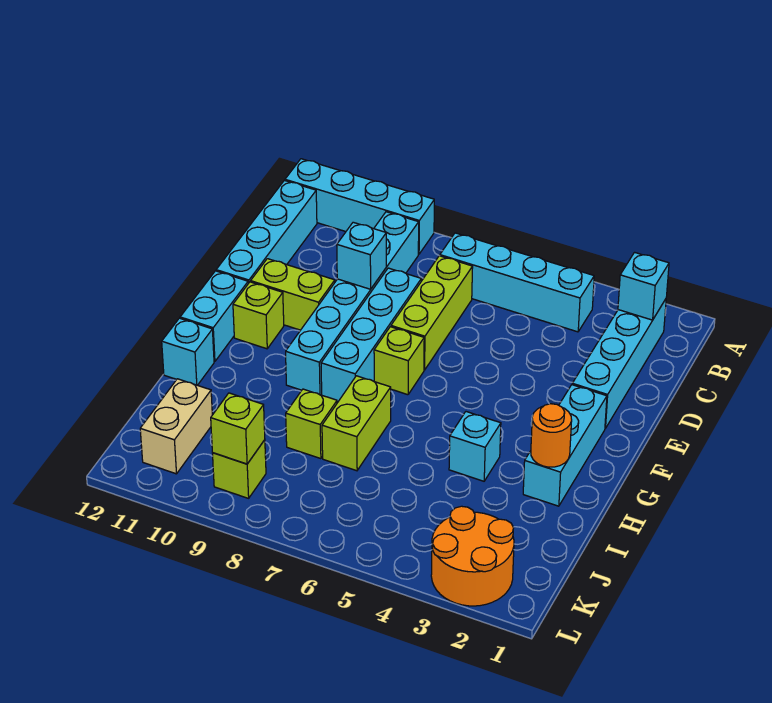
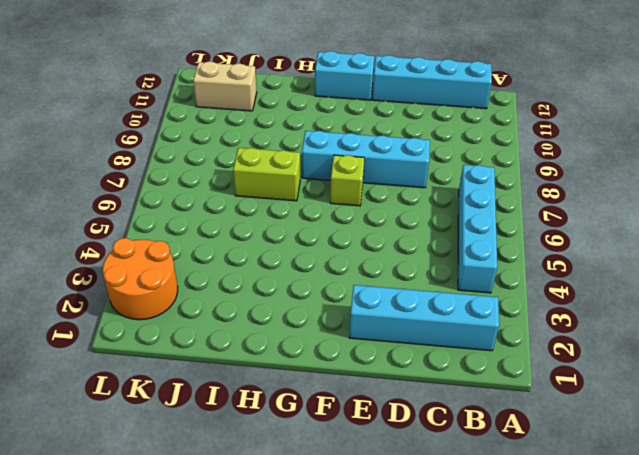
none -> cyan brick A9:A12 level 1
none -> cyan brick B9:G9 level 1
none -> lime brick C7:E7 level 1

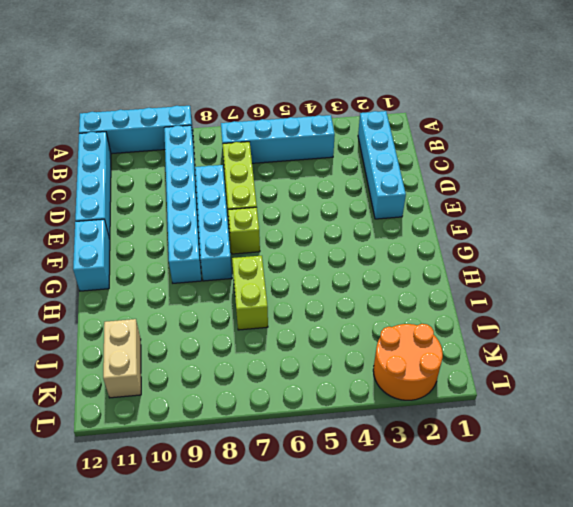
none -> lime brick E10:E11 level 1
none -> cyan brick F2:H2 level 1
none -> lime brick F11 level 1

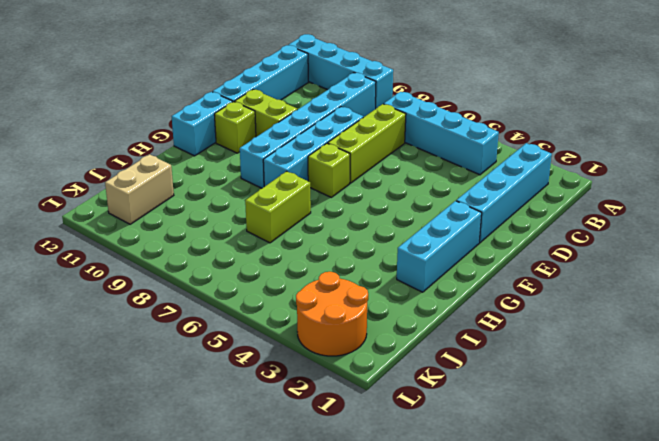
none -> cyan brick H4 level 1
none -> cyan brick H12 level 1
none -> lime brick I8 level 1

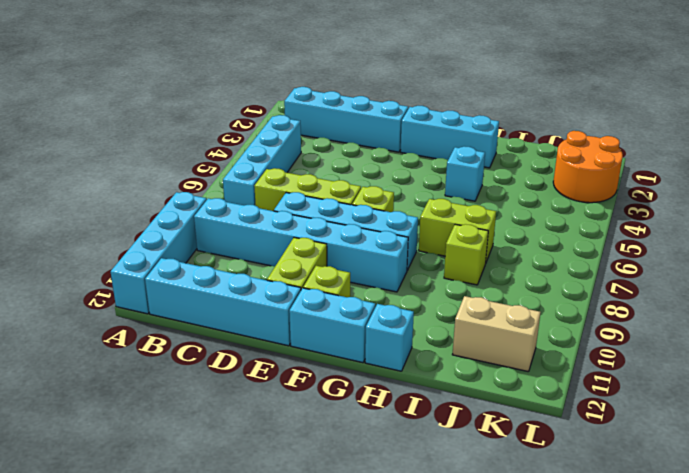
none -> lime brick K9 level 1
none -> cyan brick B2 level 2
none -> cyan brick D9 level 2

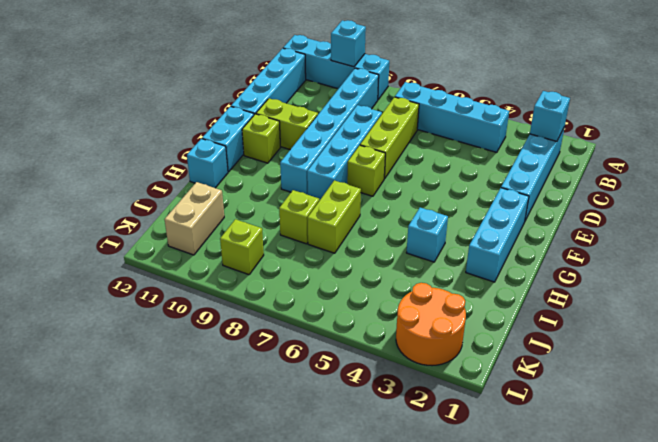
cyan brick A10 level 2 -> cyan brick D9 level 2
none -> orange round brick H2 level 2
none -> lime brick K9 level 2

